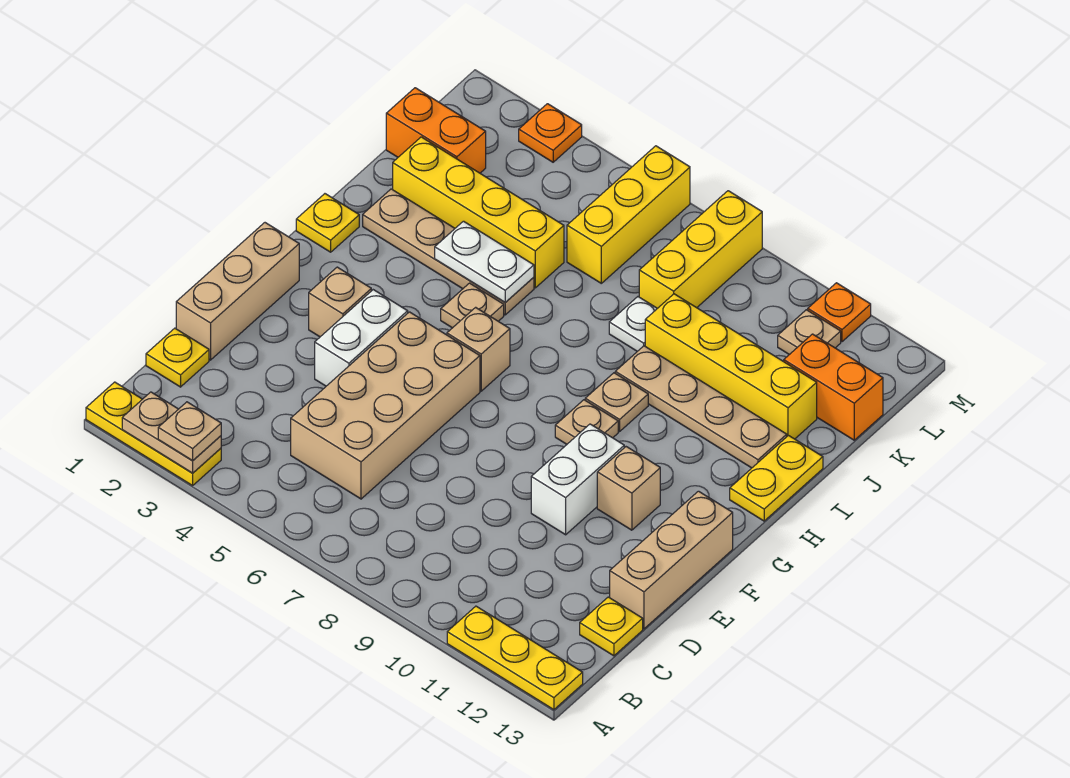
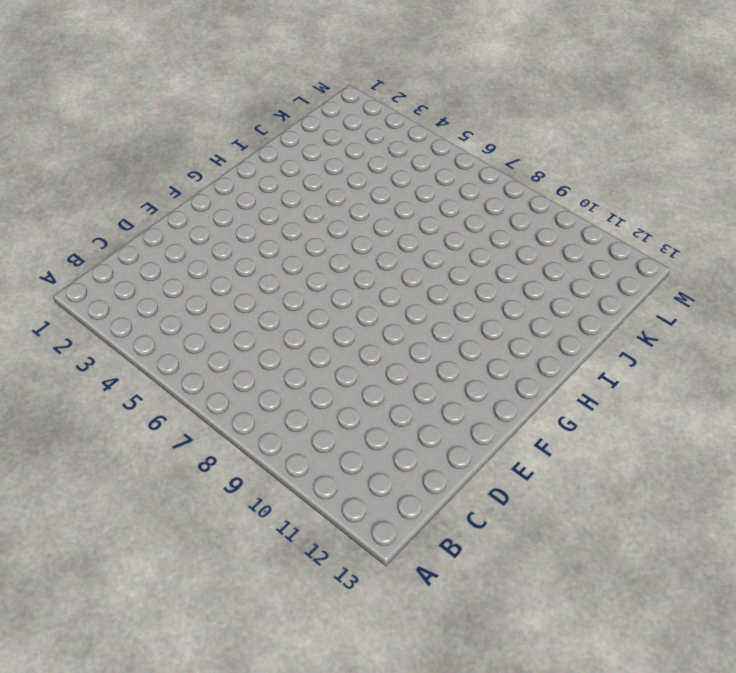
none -> yellow plate A1:A3 level 1
none -> yellow plate A11:A13 level 1
none -> yellow plate C1 level 1
none -> tan brick C5:F6 level 1

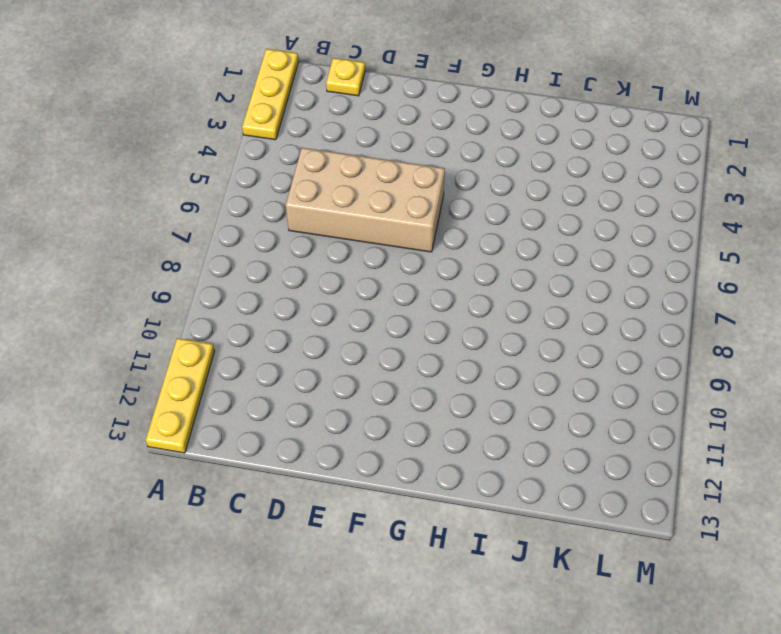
none -> yellow plate C13 level 1
none -> tan brick D1:F1 level 1
none -> tan brick D13:F13 level 1
none -> white brick E4:F4 level 1

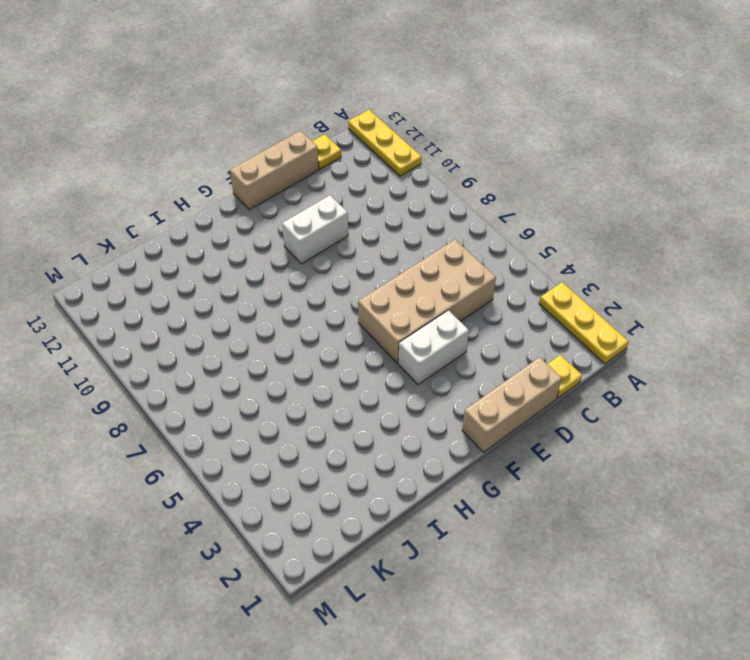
none -> tan brick F3 level 1
none -> tan brick F11 level 1
none -> tan brick G6 level 1
none -> tan plate G9 level 1

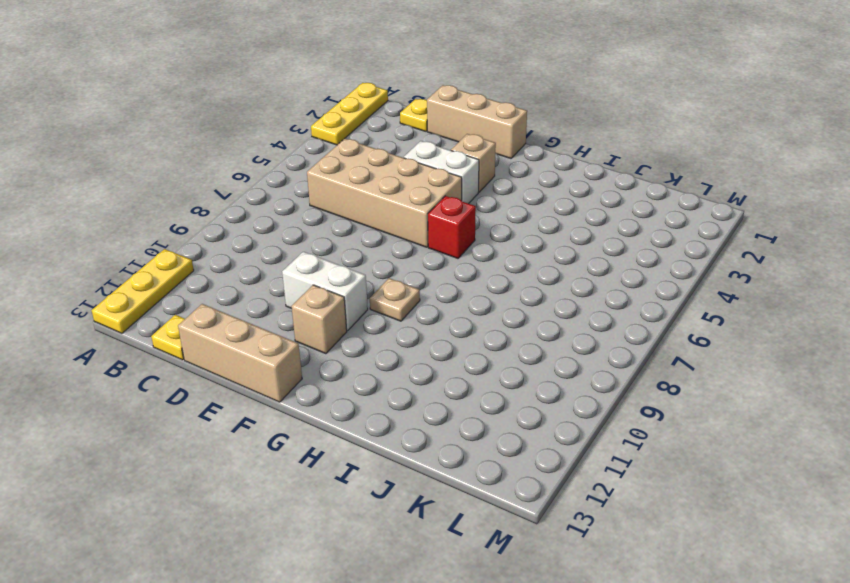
red brick G6 level 1 -> tan brick G6 level 1
none -> yellow plate H1 level 1
none -> tan plate H5 level 1
none -> tan plate H9 level 1
none -> yellow plate H13:I13 level 1

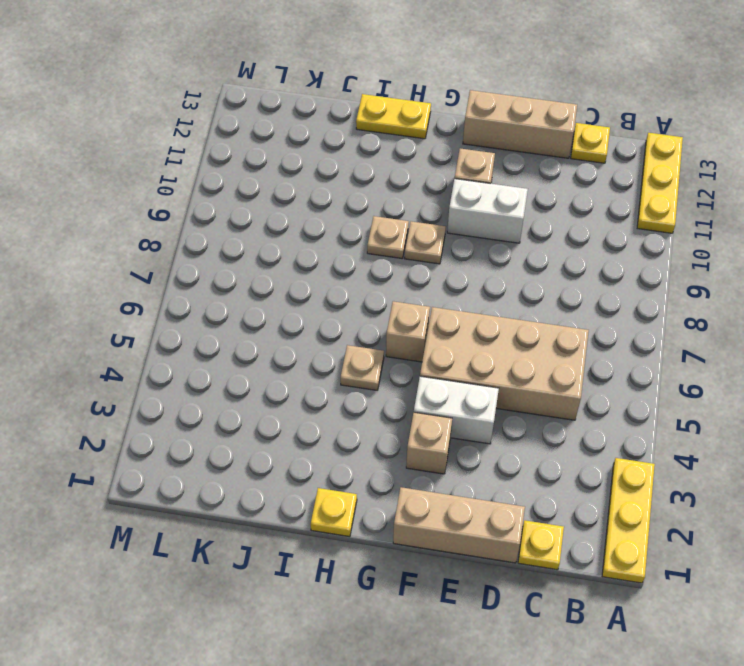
none -> tan plate I2:I5 level 1
none -> tan plate I9:I12 level 1
none -> yellow brick J2:J5 level 1
none -> white plate J8 level 1

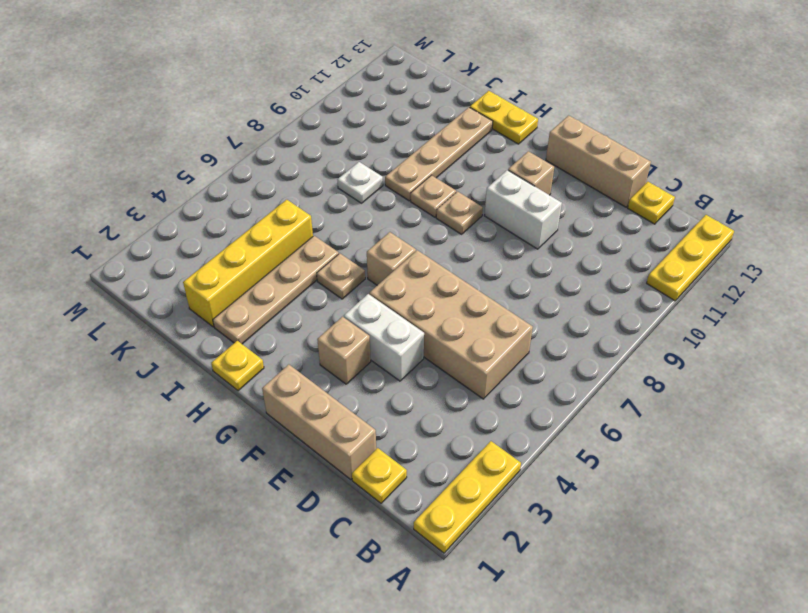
none -> yellow brick J9:J12 level 1
none -> orange brick K1:K2 level 1
none -> yellow brick K6:M6 level 1
none -> yellow brick K8:M8 level 1

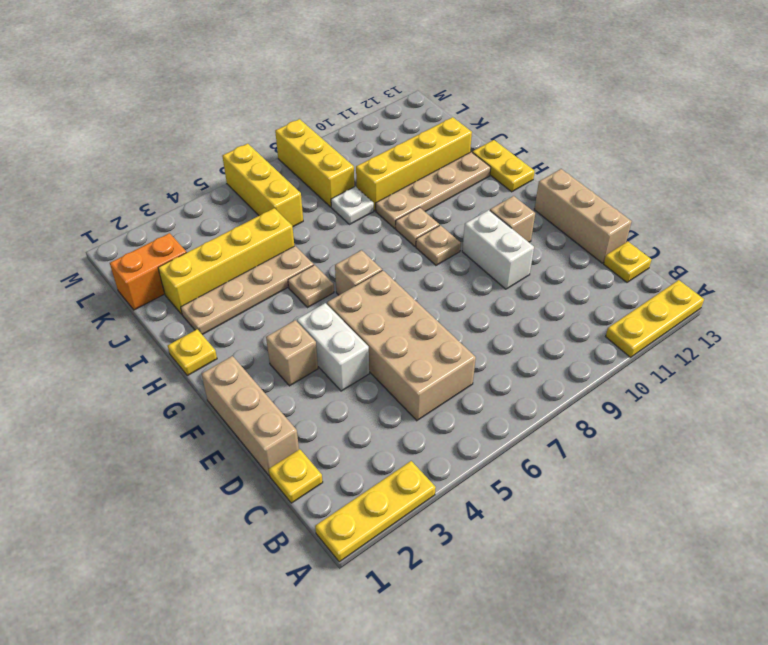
none -> orange brick K12:K13 level 1
none -> tan plate L11 level 1
none -> orange plate M3 level 1
none -> orange plate M11 level 1

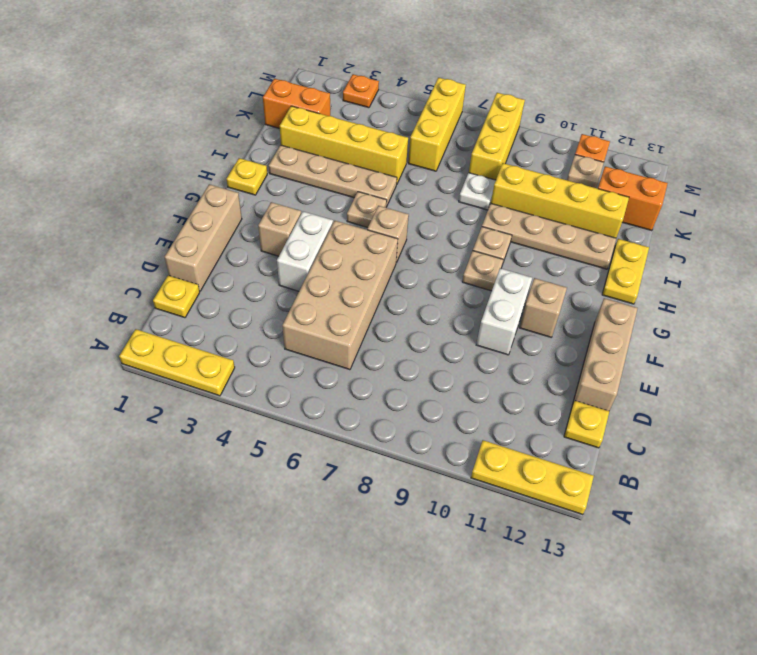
none -> tan plate A2:A3 level 2
none -> white plate I4:I5 level 2
none -> tan plate A3 level 3

